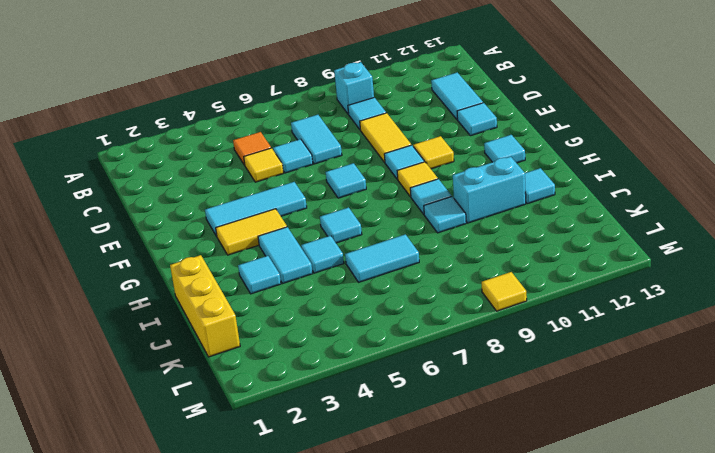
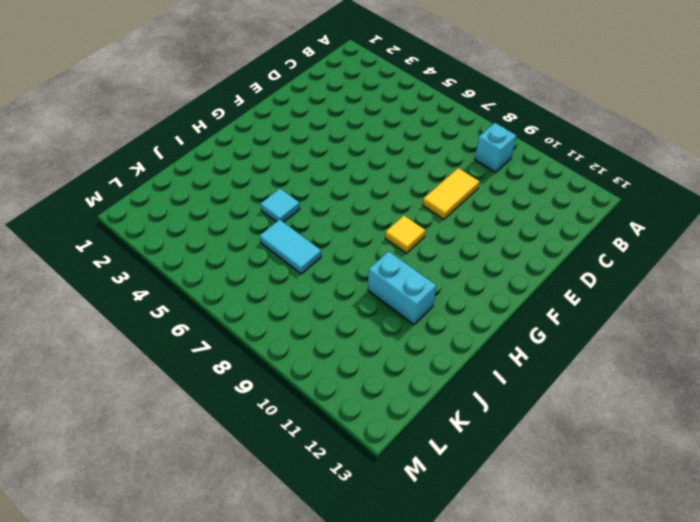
none -> orange tile C5 level 1
none -> cyan tile C7:D7 level 1
none -> cyan tile C9 level 1

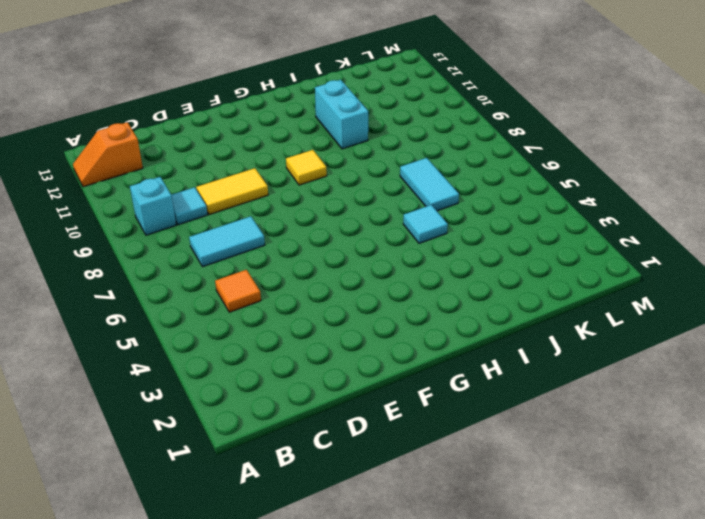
orange slope A12:B12 level 1 top B -> none
none -> cyan tile C12:D12 level 1
none -> yellow tile D5 level 1
none -> cyan tile D6 level 1

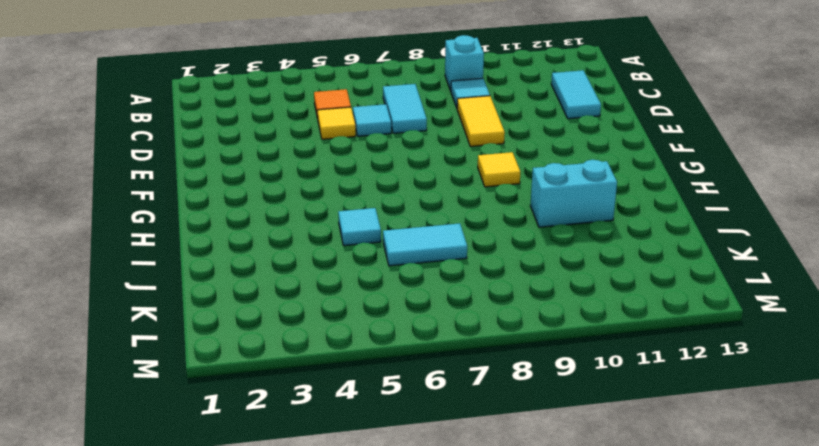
none -> cyan tile E12 level 1
none -> cyan tile F3:F5 level 1
none -> cyan tile F7 level 1

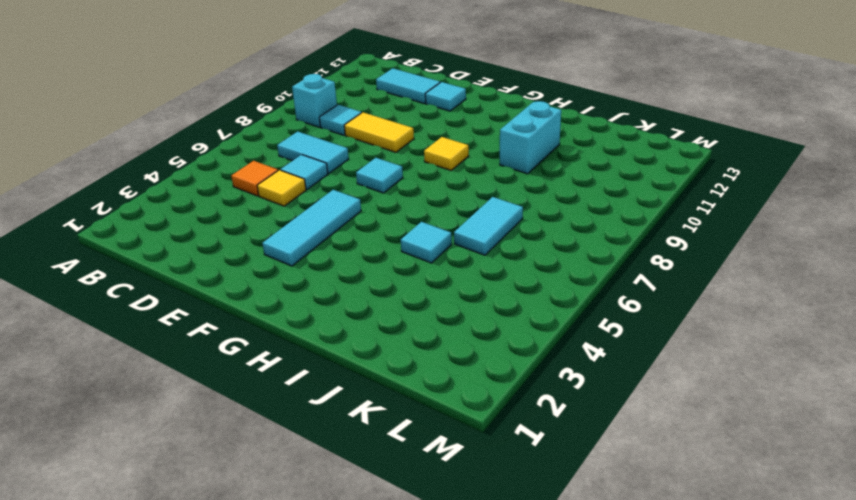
none -> cyan tile F9 level 1
none -> yellow tile F10 level 1
none -> yellow tile G3:G4 level 1

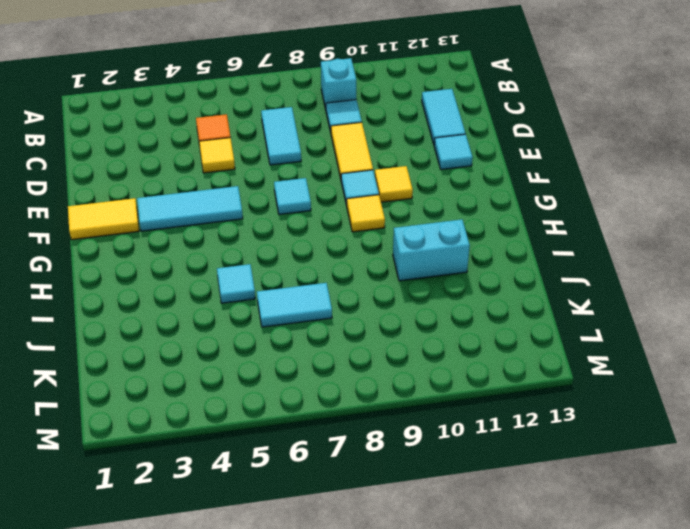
yellow tile F1:F2 level 1 -> yellow tile G3:G4 level 1
none -> cyan tile D6 level 1
none -> cyan tile G12 level 1
none -> cyan tile H4:I4 level 1

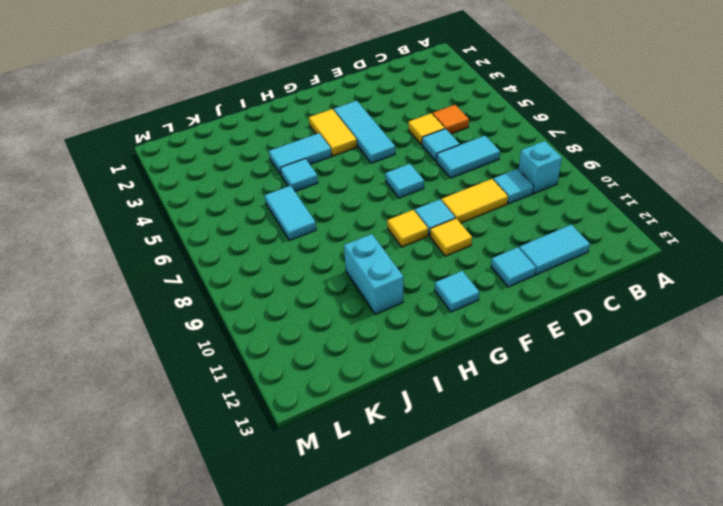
none -> cyan tile H6 level 1
none -> cyan tile H9 level 1
none -> yellow brick I1:K1 level 1

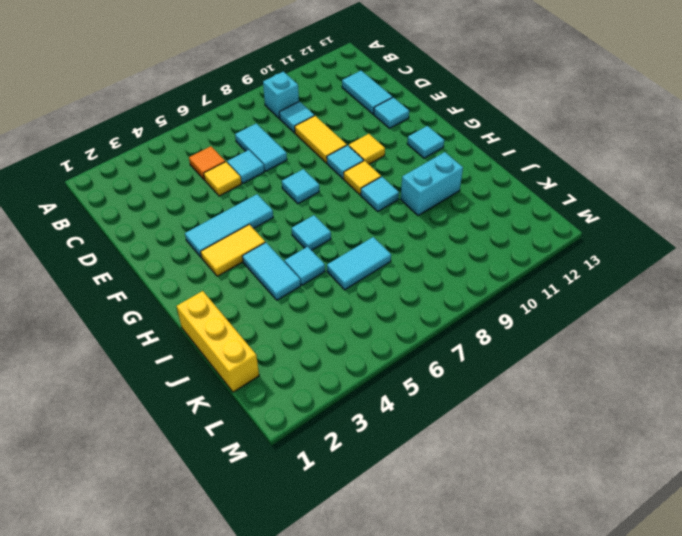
none -> cyan tile I3 level 1
none -> cyan tile I9 level 1
none -> cyan tile I12 level 1

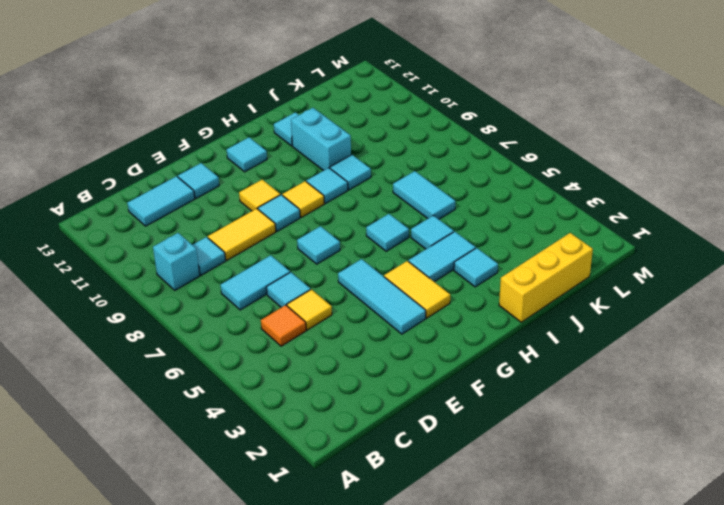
none -> yellow tile M9 level 1

